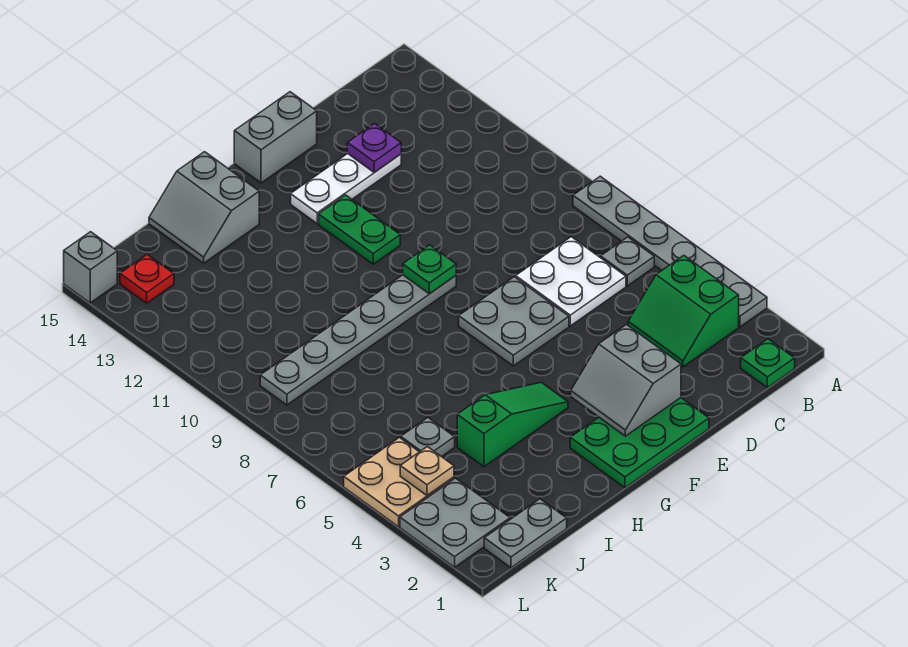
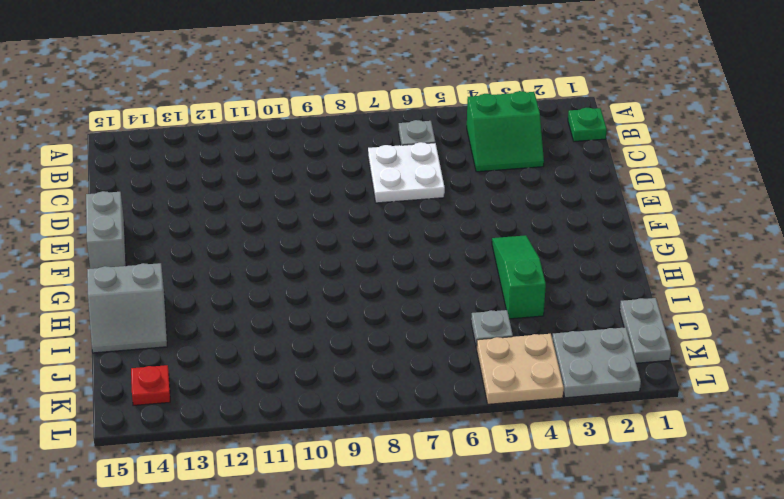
none -> grey plate A3:A8 level 1
none -> white plate D13:F13 level 1
none -> green plate E1:G2 level 1

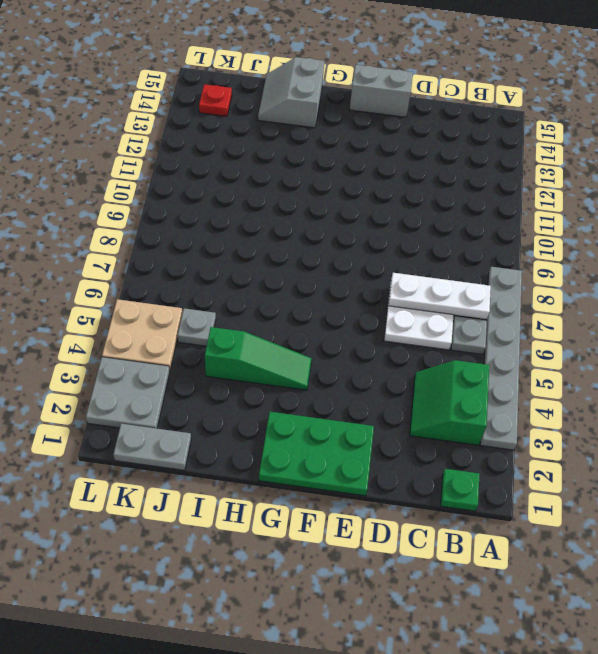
white plate B7:D7 level 2 -> white plate D13:F13 level 1
none -> grey plate E6:F7 level 1
none -> grey plate F9:K9 level 1
none -> green plate F11:F12 level 1

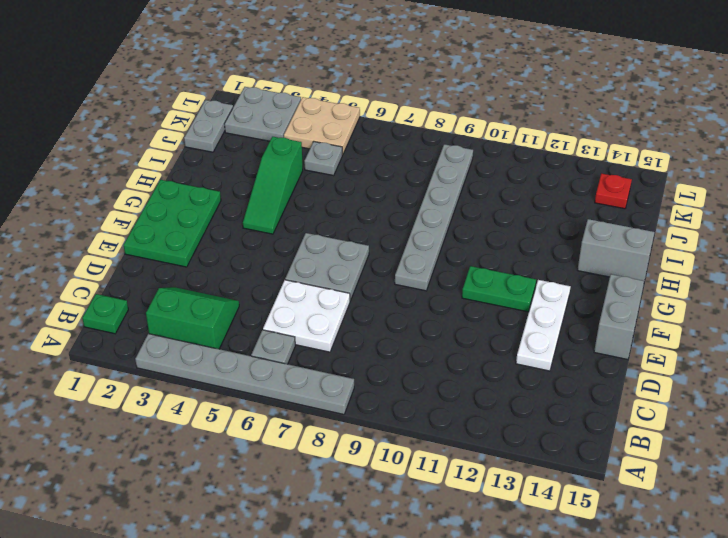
none -> grey brick L15 level 1
none -> purple plate D13 level 2
none -> grey slope E2:F3 level 2 top E

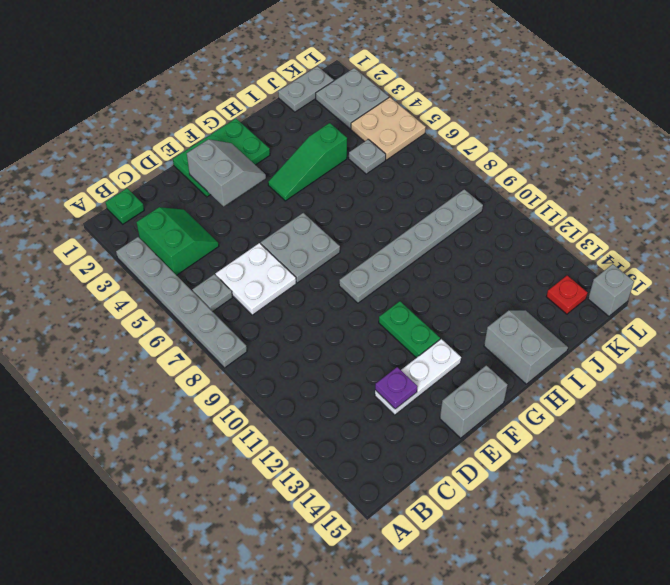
none -> green plate F9 level 2
none -> tan plate K4 level 2

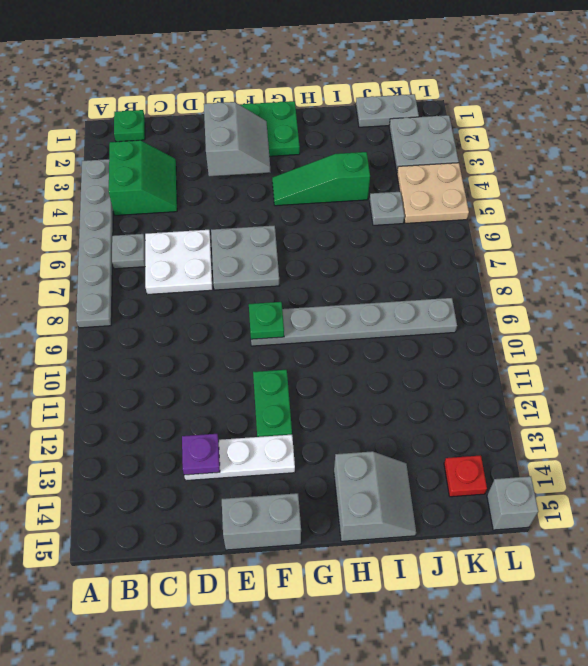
none -> tan plate K4 level 2

